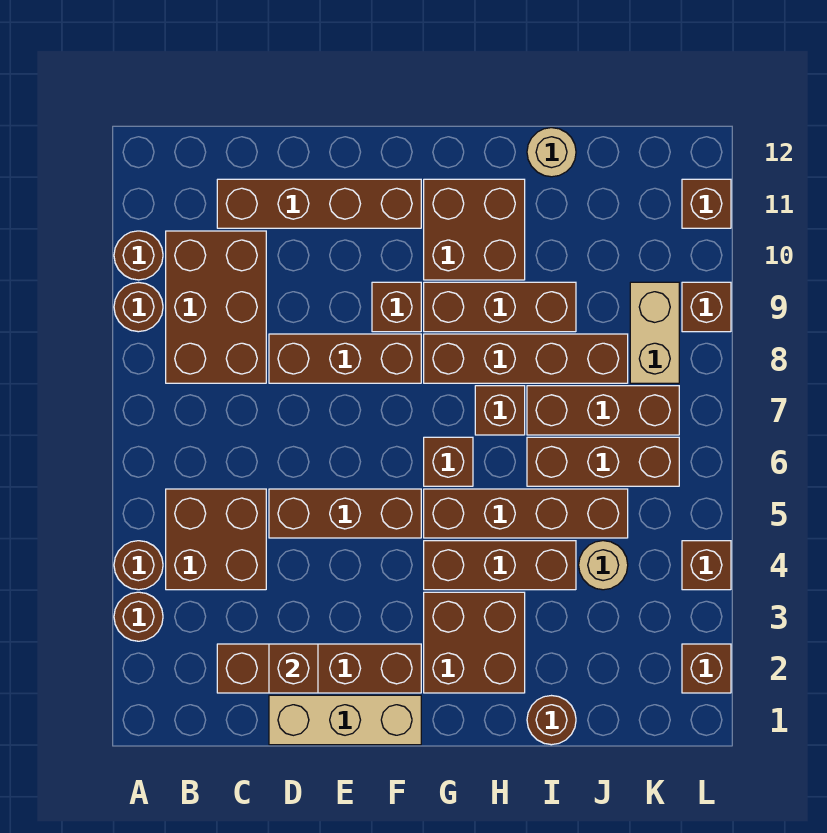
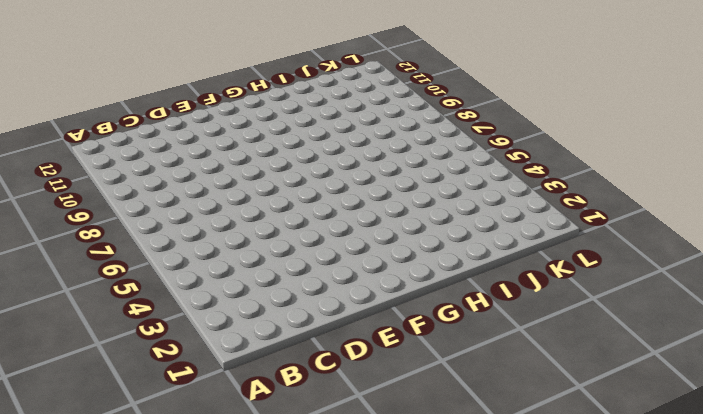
none -> brown round brick A3 level 1
none -> brown round brick A4 level 1
none -> brown round brick A9 level 1
none -> brown round brick A10 level 1

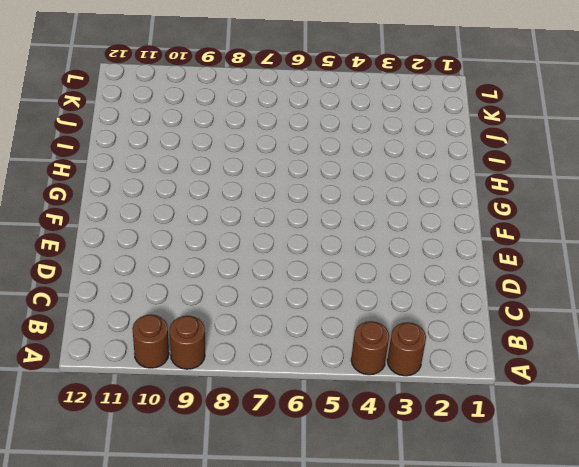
none -> brown brick B4:C5 level 1
none -> brown brick B8:C10 level 1
none -> brown brick C2:F2 level 1
none -> brown brick C11:F11 level 1

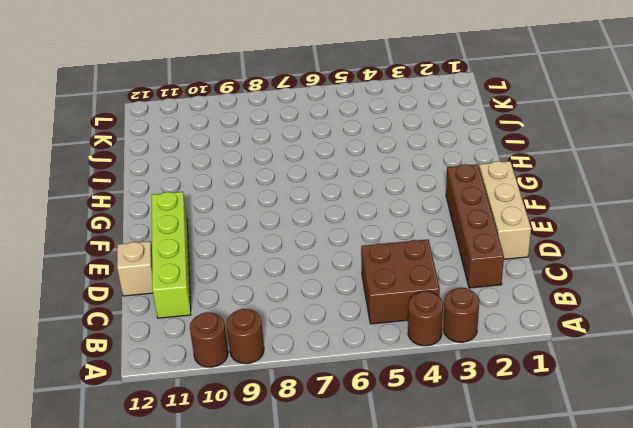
lime brick C11:F11 level 1 -> brown brick C11:F11 level 1
tan brick D12 level 1 -> none
none -> brown brick B8:C10 level 1
none -> brown brick D5:F5 level 1
none -> brown brick D8:F8 level 1
none -> brown brick F9 level 1

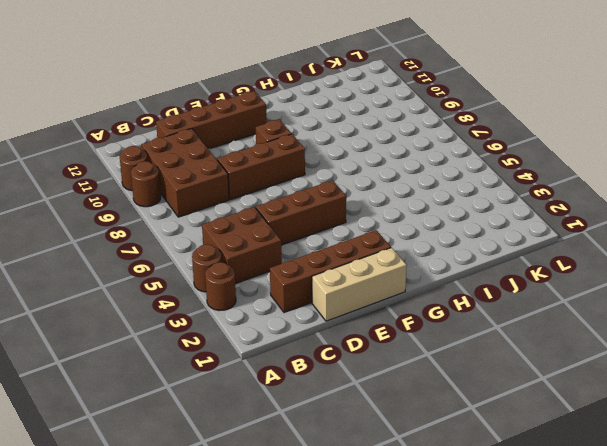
none -> brown brick G2:H3 level 1
none -> brown brick G4:I4 level 1
none -> brown brick G5:J5 level 1
none -> brown brick G6 level 1

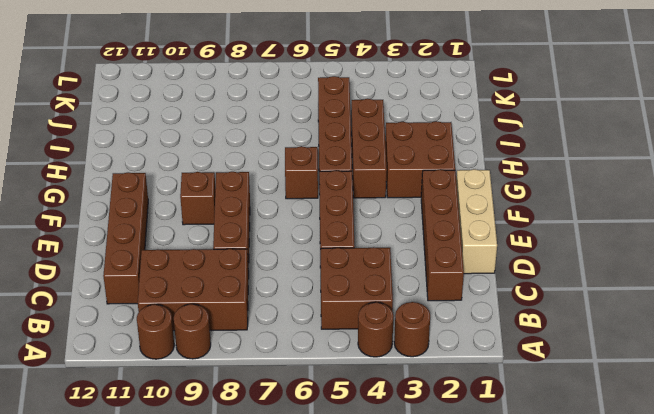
none -> brown brick G8:J8 level 1
none -> brown brick G9:I9 level 1
none -> brown brick G10:H11 level 1
none -> brown brick H7 level 1

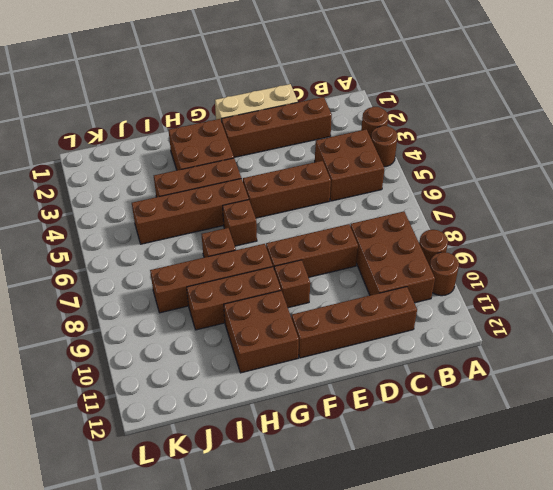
none -> brown round brick I1 level 1
none -> brown brick I6:K6 level 1
none -> brown brick I7:K7 level 1
none -> tan round brick I12 level 1

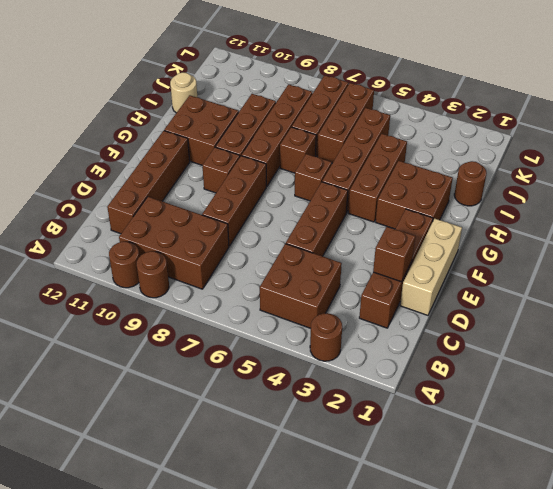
none -> brown round brick A4 level 1
none -> tan round brick J4 level 1
none -> tan brick K8:K9 level 1
none -> brown brick L2 level 1

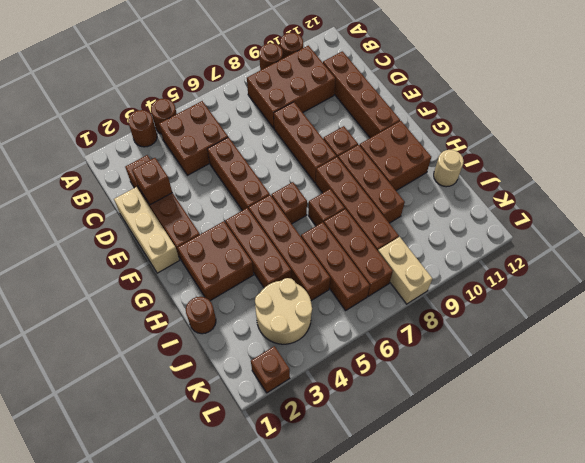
tan round brick J3:K4 level 1 -> tan round brick J4 level 1
tan brick K8:L8 level 1 -> tan brick K8:K9 level 1
none -> brown brick L4 level 1
none -> brown brick L9 level 1
none -> brown brick L11 level 1

